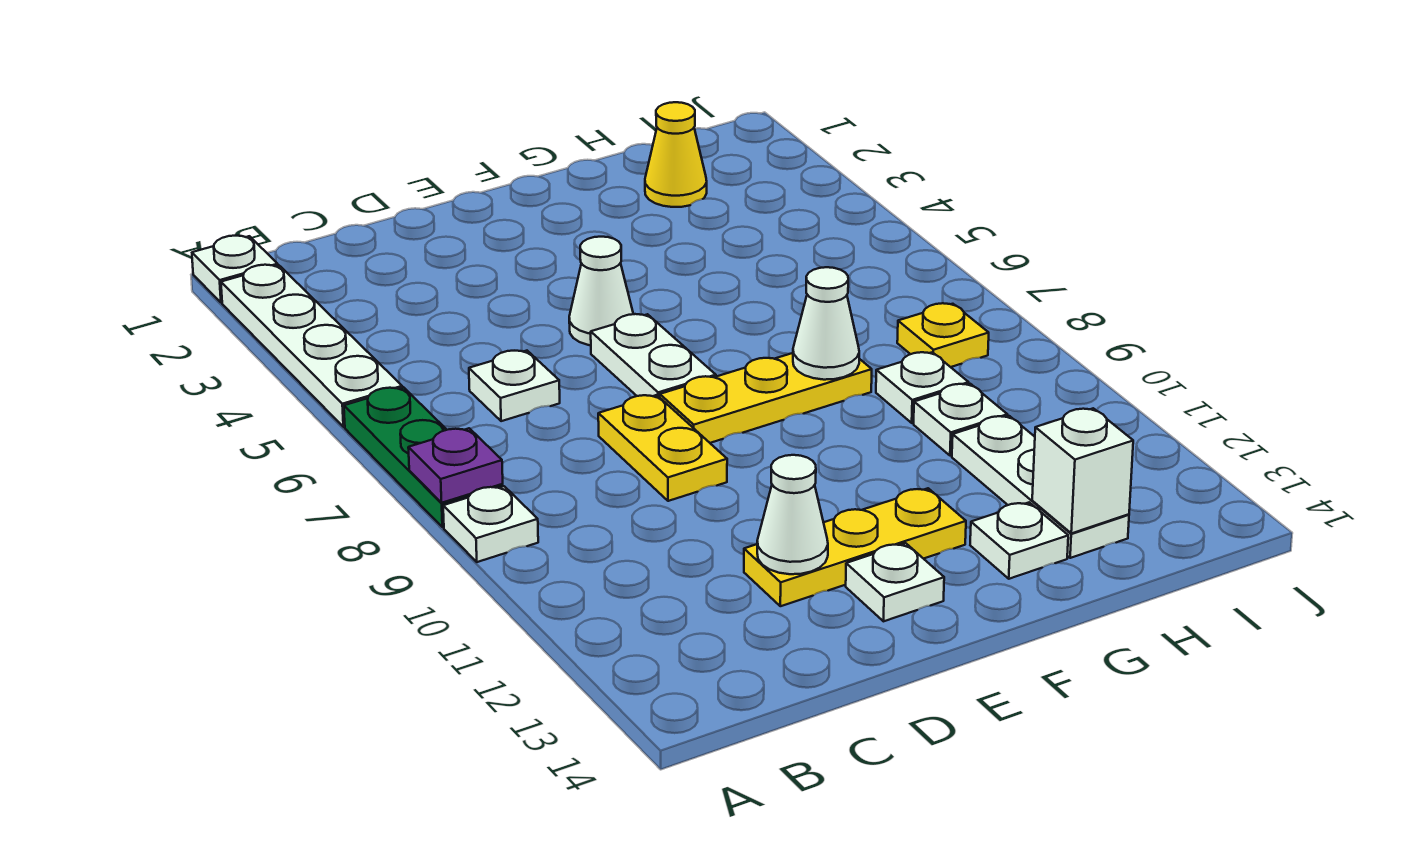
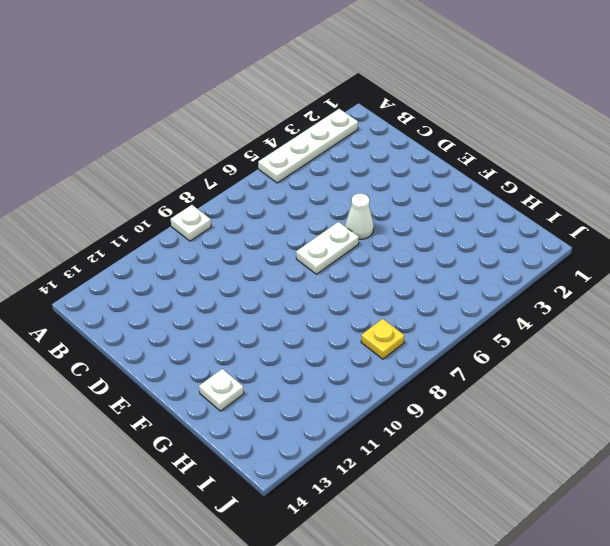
none -> white plate A1 level 1
none -> green plate A6:A8 level 1
none -> white plate C6 level 1

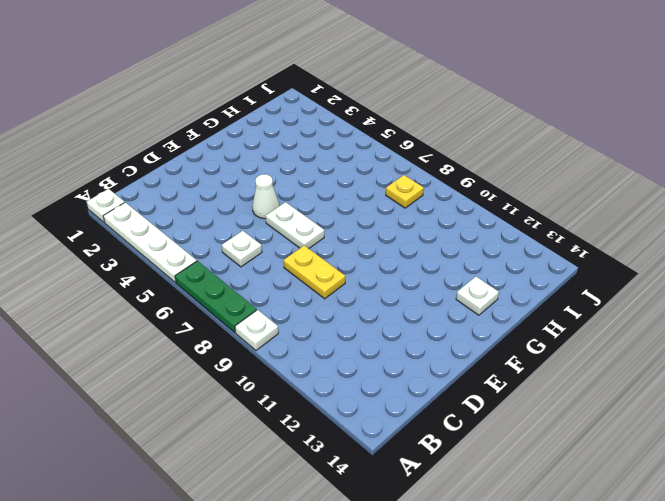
none -> yellow plate D12:F12 level 1
none -> yellow plate E8:G8 level 1
none -> white plate E13 level 1

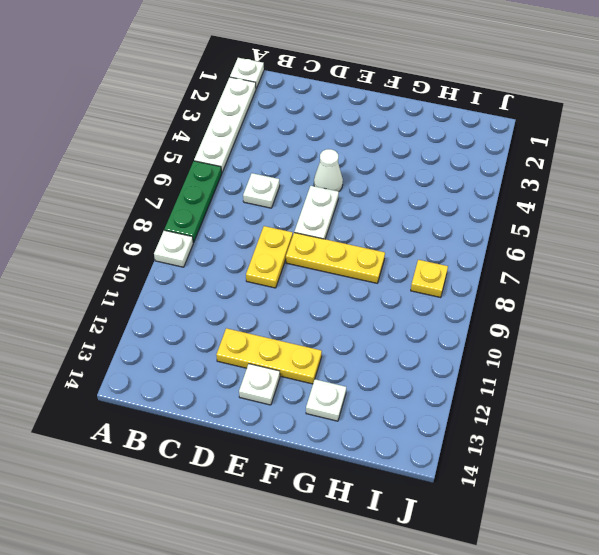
none -> yellow cone H2 level 1
none -> white plate H9 level 1
none -> white plate H10 level 1

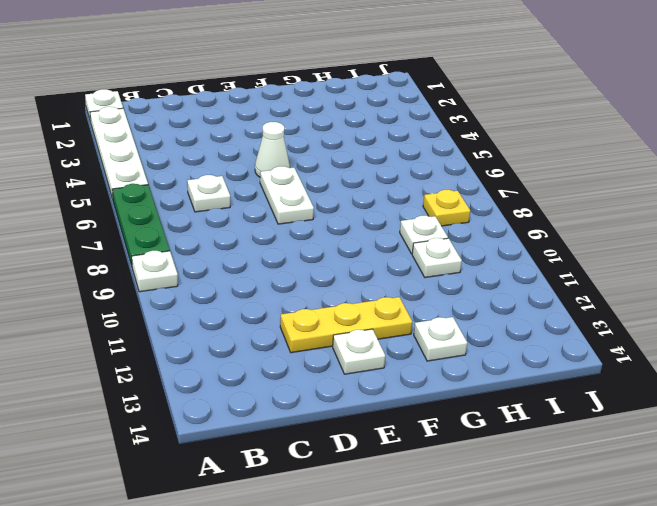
none -> yellow plate D8:D9 level 1
none -> yellow plate E8:G8 level 1
none -> yellow cone H2 level 1

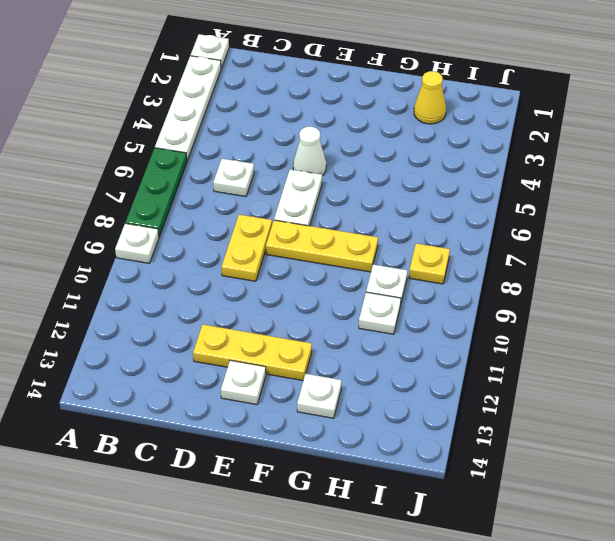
none -> white plate H11:H13 level 1
none -> purple plate A8 level 2
none -> white cone D12 level 2

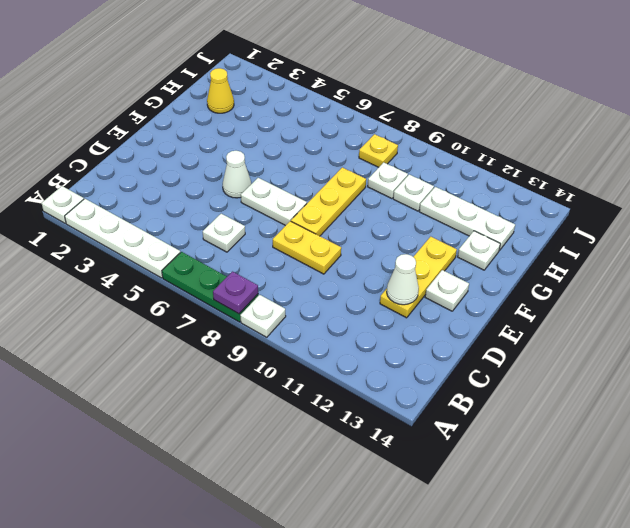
none -> white cone G8 level 2
none -> white brick H13 level 2

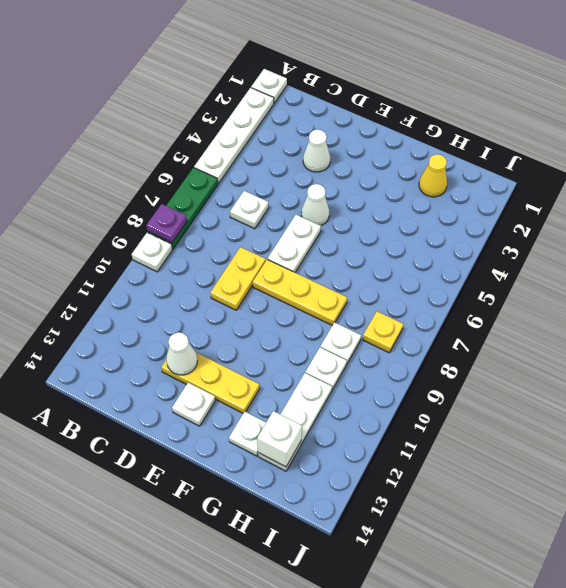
white cone D3 level 1 -> white cone G8 level 2

